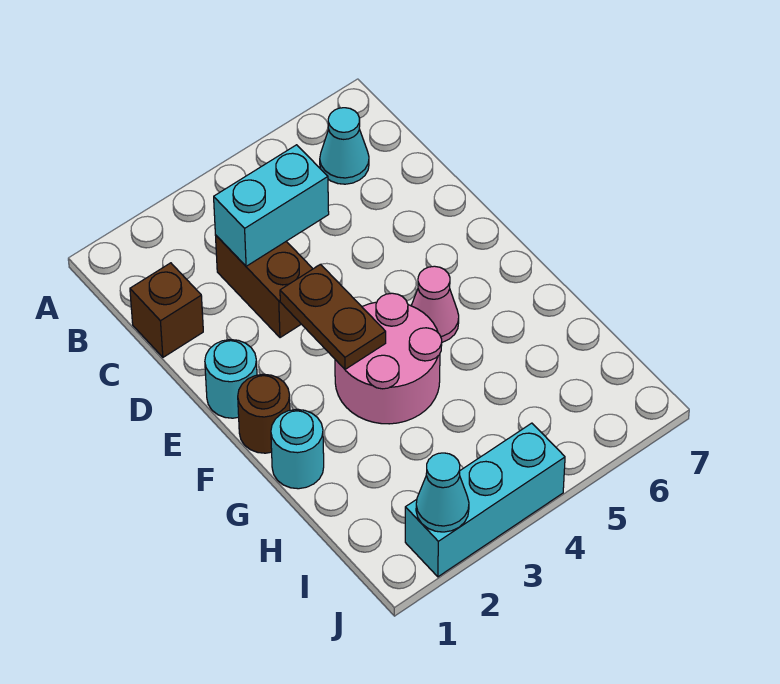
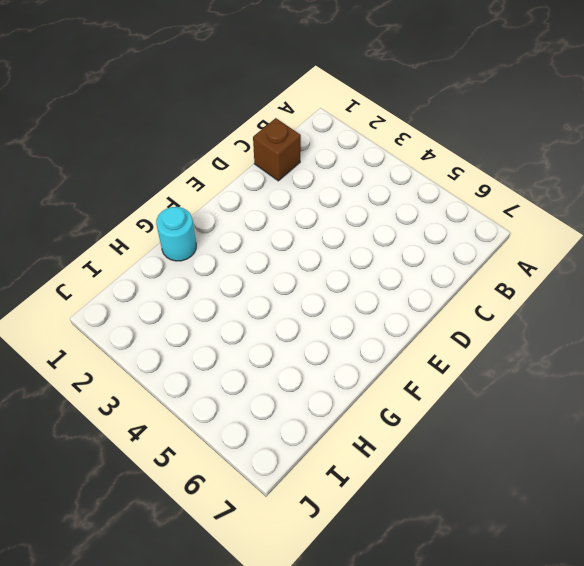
none -> cyan cone B6 level 1
none -> brown brick C3:D3 level 1
none -> cyan round brick E1 level 1

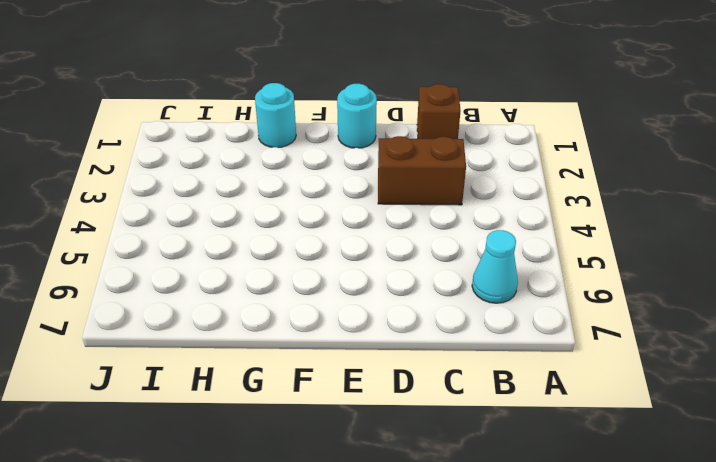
none -> brown round brick F1 level 1
none -> pink round brick F3:G4 level 1
none -> pink cone F5 level 1

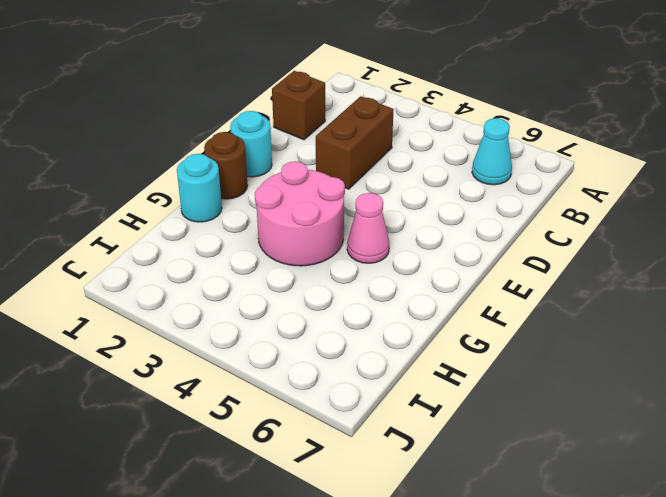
none -> cyan brick J2:J4 level 1
none -> cyan brick C3:C4 level 2
none -> brown plate E3:F3 level 2

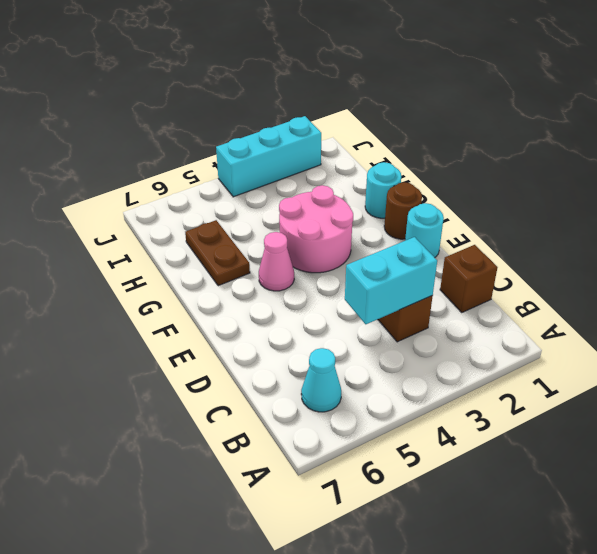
brown plate G6:H6 level 1 -> brown plate E3:F3 level 2
none -> cyan cone J2 level 2

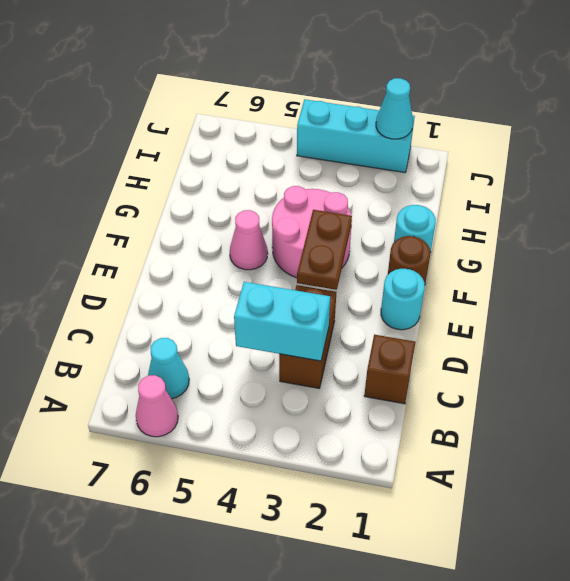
pink cone A6 level 1 -> none

